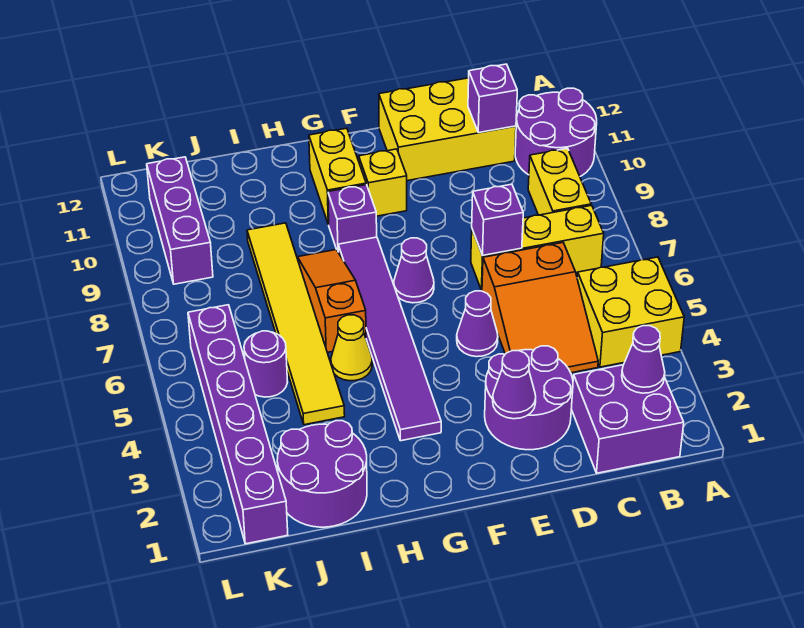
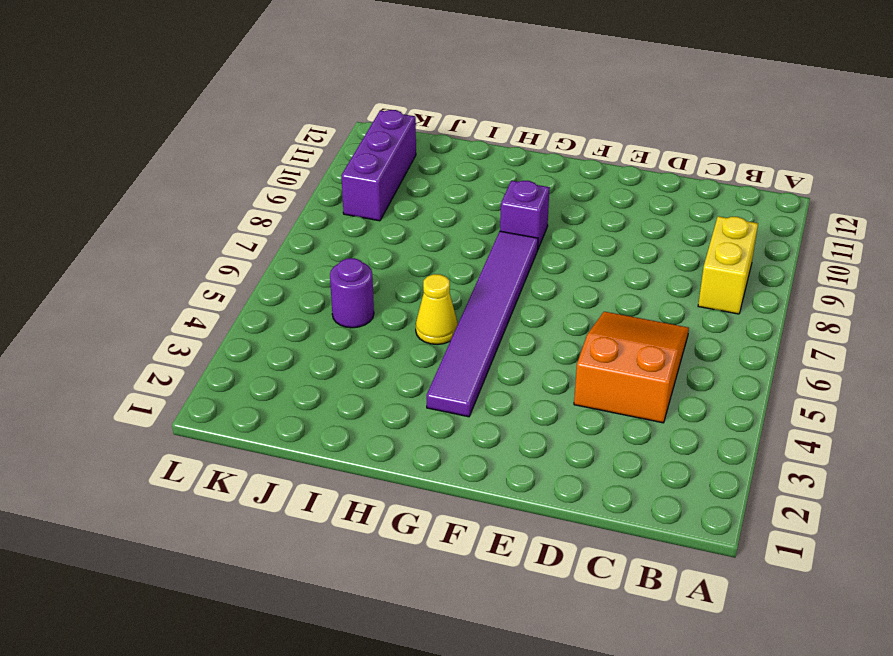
orange slope C4:D6 level 1 top 4 -> orange slope C4:D6 level 1 top 6
none -> yellow brick A4:B5 level 1
none -> purple round brick A10:B11 level 1
none -> purple brick B1:C2 level 1

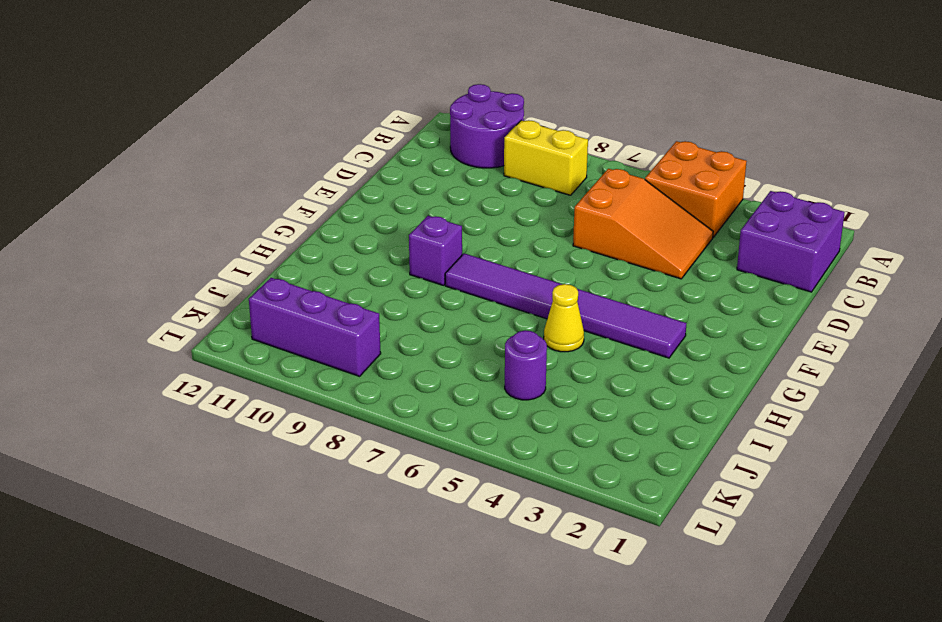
orange brick A4:B5 level 1 -> yellow brick A4:B5 level 1
none -> yellow brick B7:D7 level 1
none -> yellow brick C11:E12 level 1
none -> purple round brick D2:E3 level 1

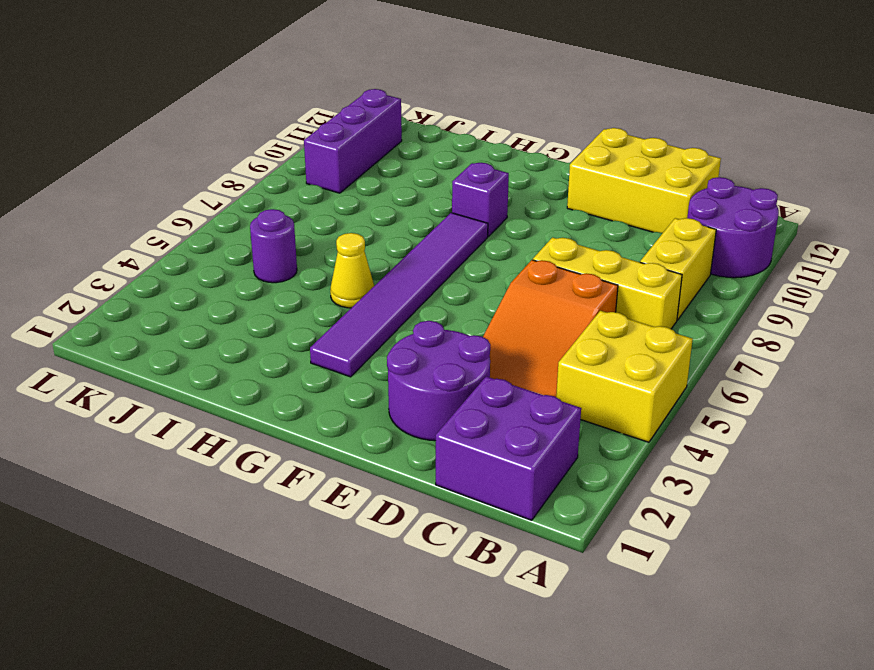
none -> purple cone E5 level 1
none -> purple cone F7 level 1
none -> yellow brick F10 level 1

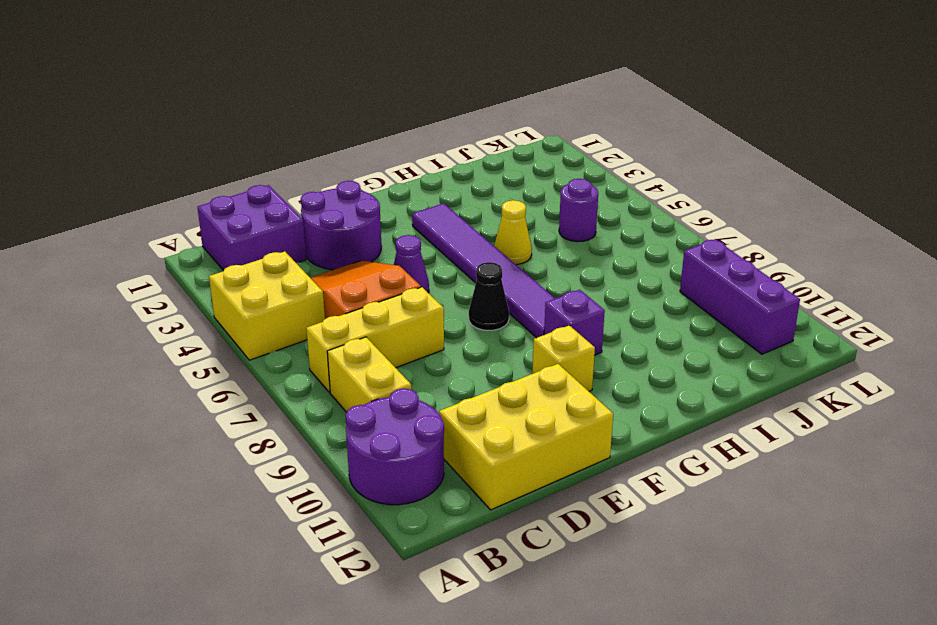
black cone F7 level 1 -> purple cone F7 level 1
none -> yellow brick G10:G11 level 1
none -> orange slope H6:H8 level 1 top 6
none -> purple round brick I1:J2 level 1

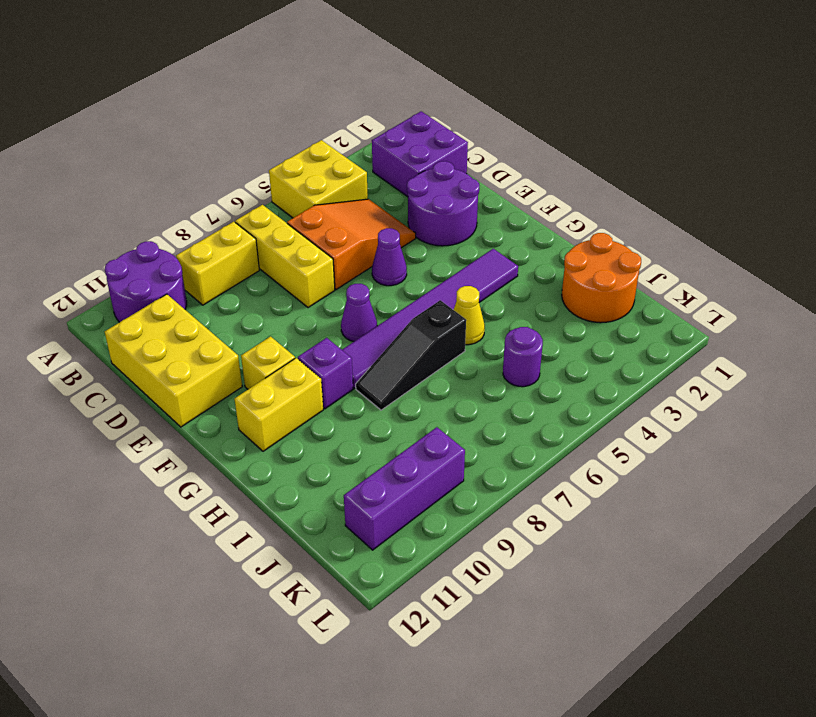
black slope H6:H8 level 1 top 6 -> orange slope H6:H8 level 1 top 6
orange round brick I1:J2 level 1 -> purple round brick I1:J2 level 1
none -> yellow tile I4:I9 level 1
none -> purple brick K1:K6 level 1
none -> purple cone B2 level 2

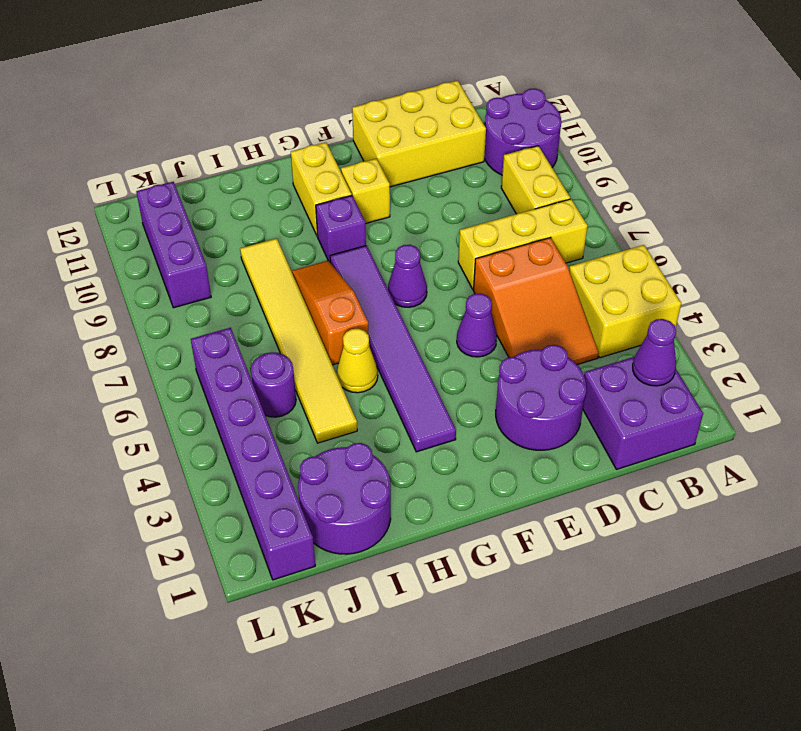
none -> purple brick C11 level 2
none -> purple brick D7 level 2
none -> purple cone E2 level 2

